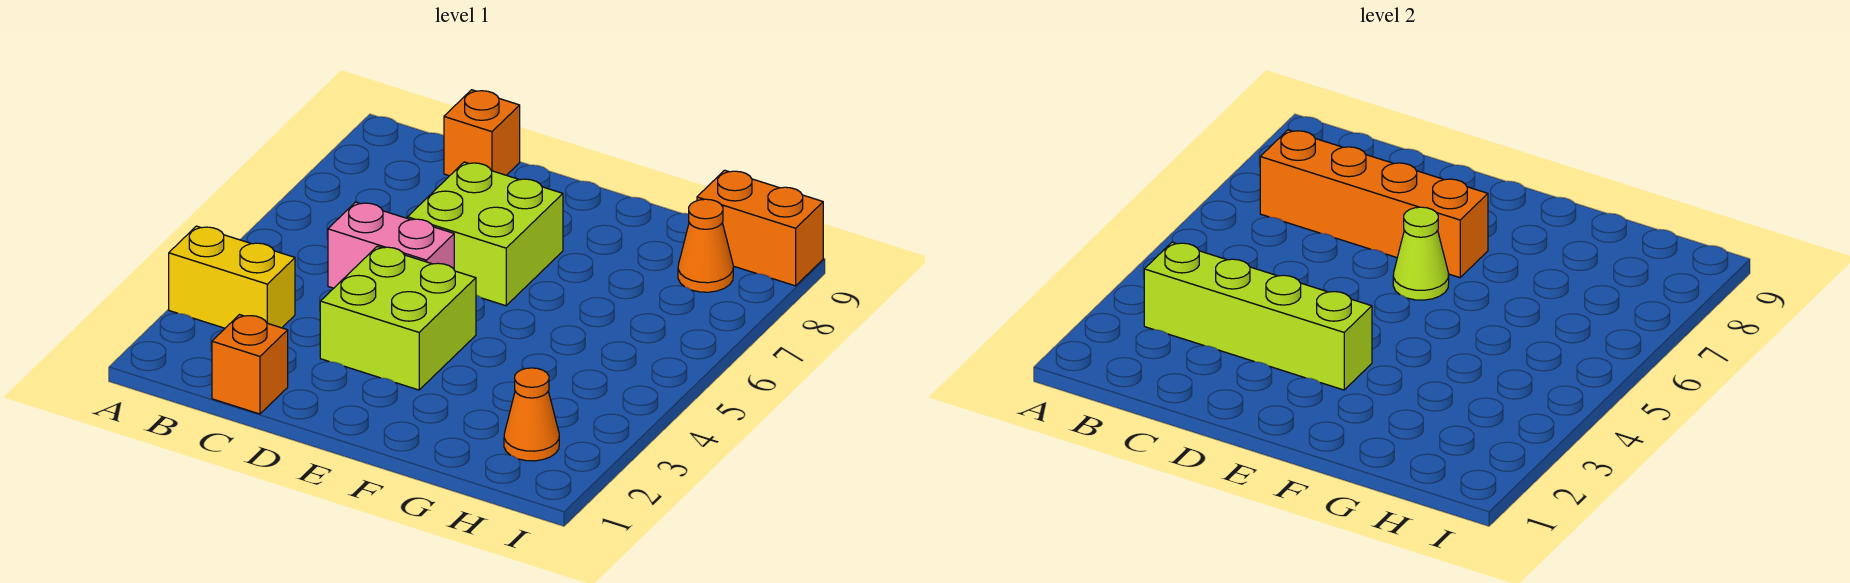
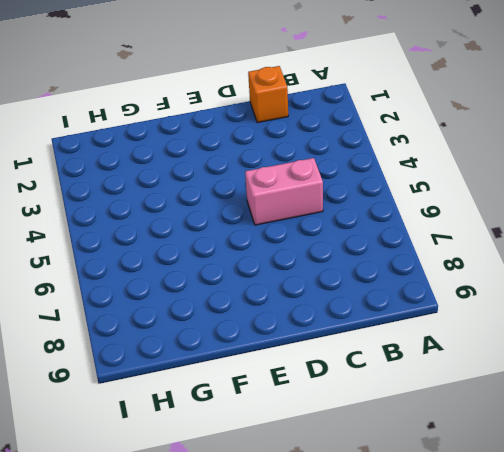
none -> yellow brick A3:B3 level 1
none -> orange brick C9 level 1
none -> lime brick D3:E4 level 1

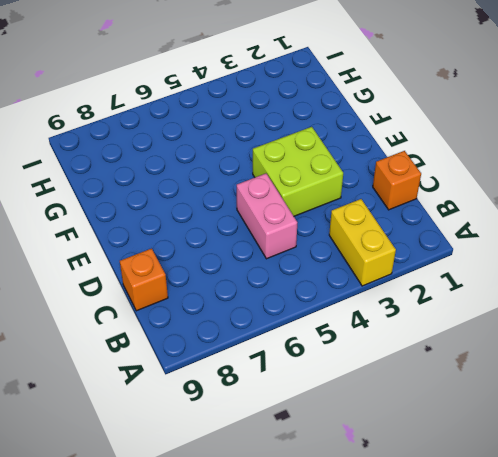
none -> lime brick D6:E7 level 1
none -> orange cone H2 level 1
none -> orange cone H8 level 1

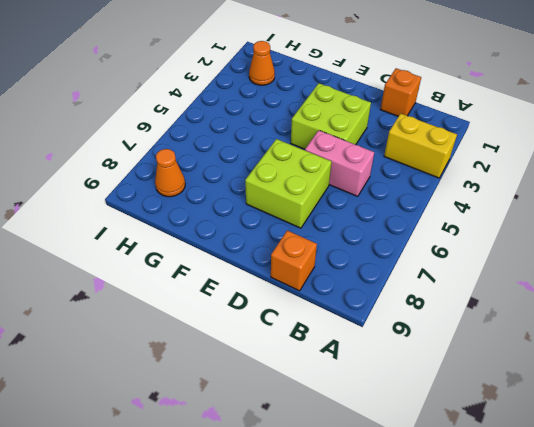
none -> orange brick H9:I9 level 1
none -> lime brick B3:E3 level 2
none -> orange brick B7:E7 level 2

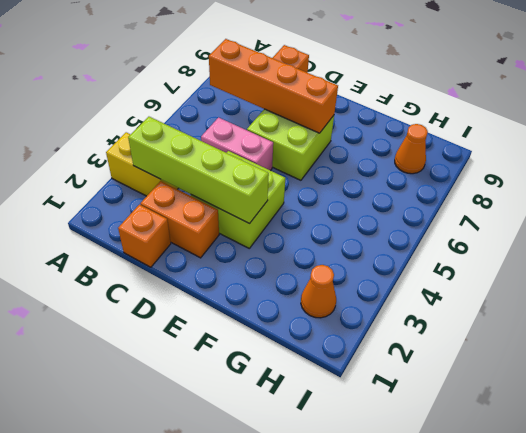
orange brick C2:D2 level 1 -> orange brick H9:I9 level 1
none -> lime cone E6 level 2

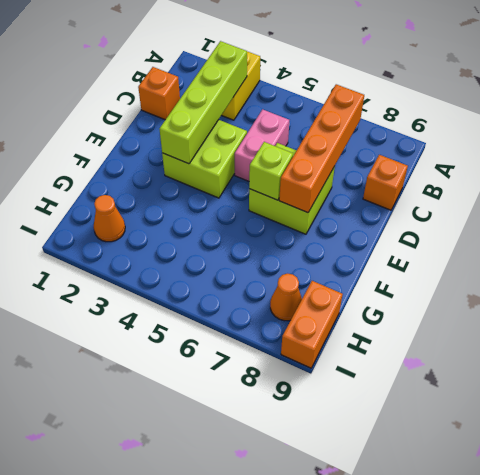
lime brick E6 level 2 -> lime cone E6 level 2

